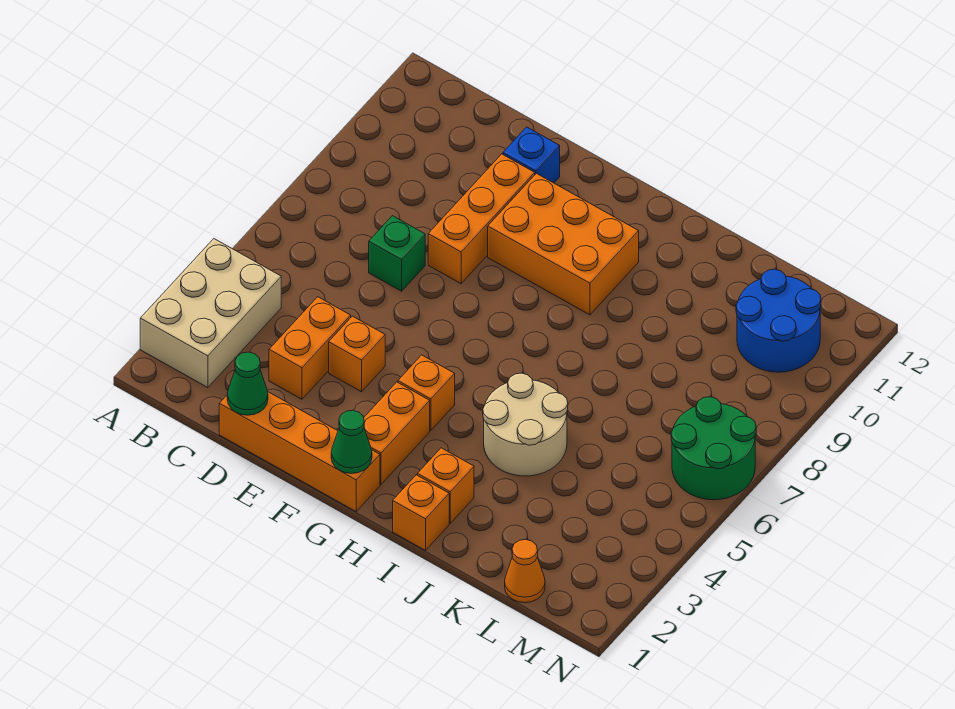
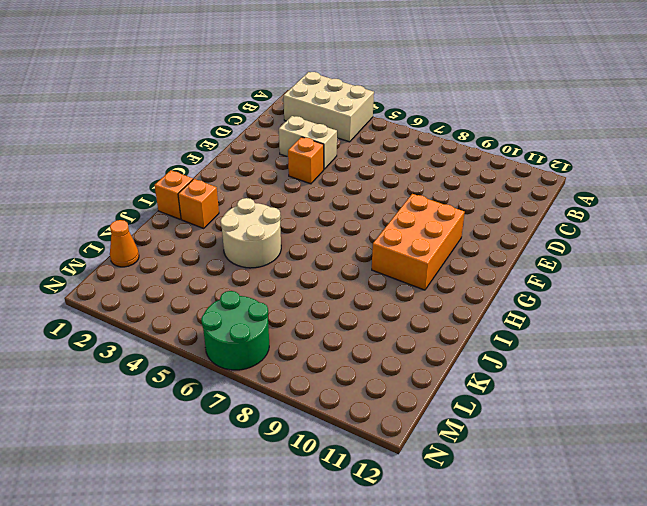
tan brick D3:D4 level 1 -> orange brick D3:D4 level 1
none -> orange brick D1:G1 level 1
none -> green brick D7 level 1
none -> orange brick E8:E10 level 1

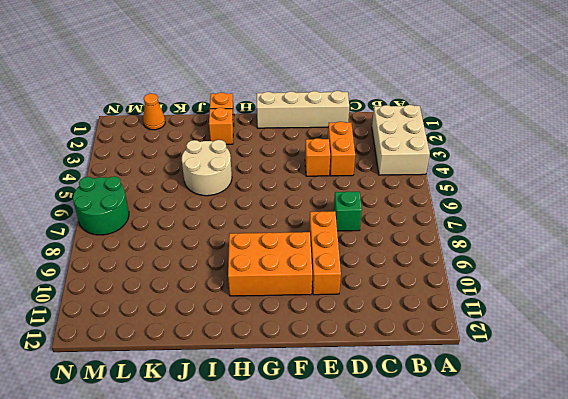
tan brick D1:G1 level 1 -> orange brick D1:G1 level 1
none -> blue brick E11 level 1
none -> orange brick G2:G3 level 1
none -> orange brick G4 level 1

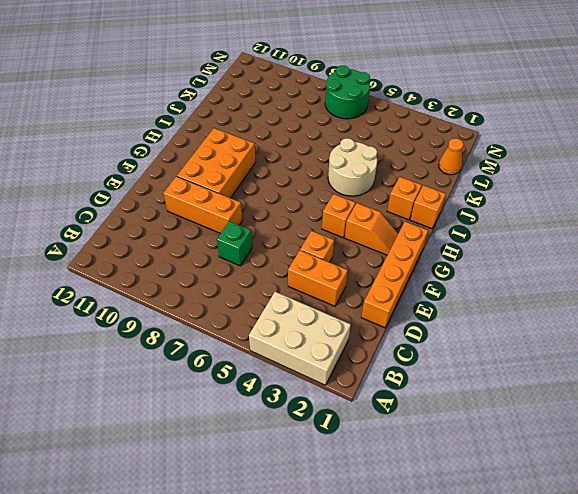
orange slope G2:G3 level 1 top 3 -> orange brick G2:G3 level 1
none -> blue brick E11 level 1
none -> blue round brick L10:M11 level 1
none -> green cone D1 level 2

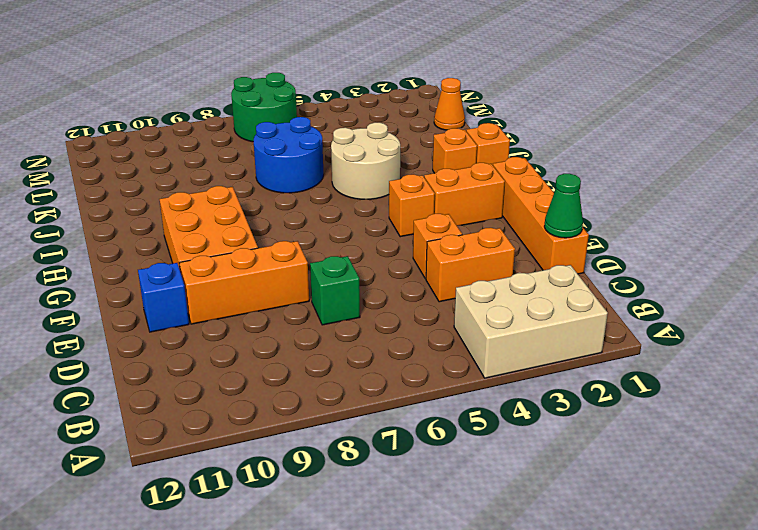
blue round brick J6:K7 level 1 -> blue round brick L10:M11 level 1
none -> green cone G1 level 2

